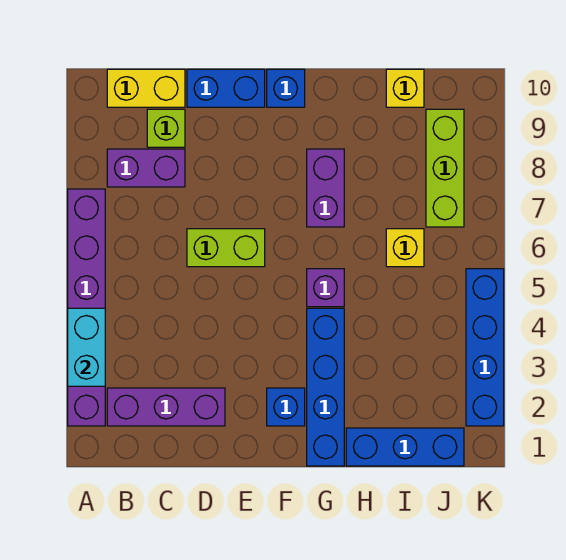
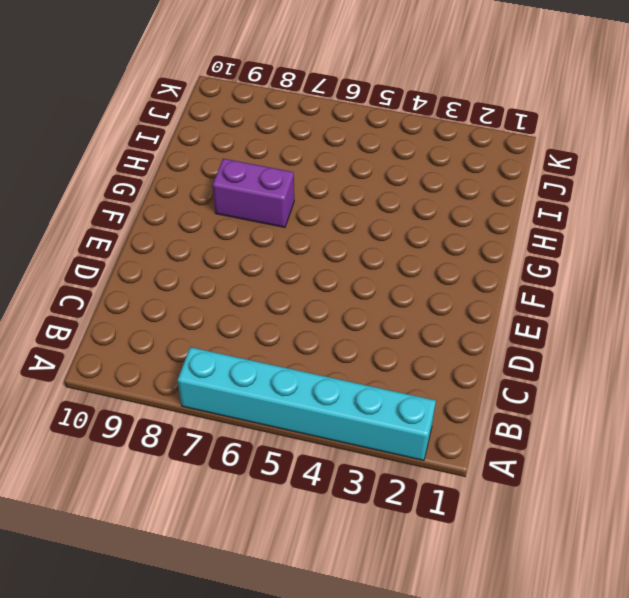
cyan brick A2:A7 level 1 -> purple brick A2:A7 level 1
none -> purple brick B2:D2 level 1
none -> purple brick B8:C8 level 1
none -> yellow brick B10:C10 level 1

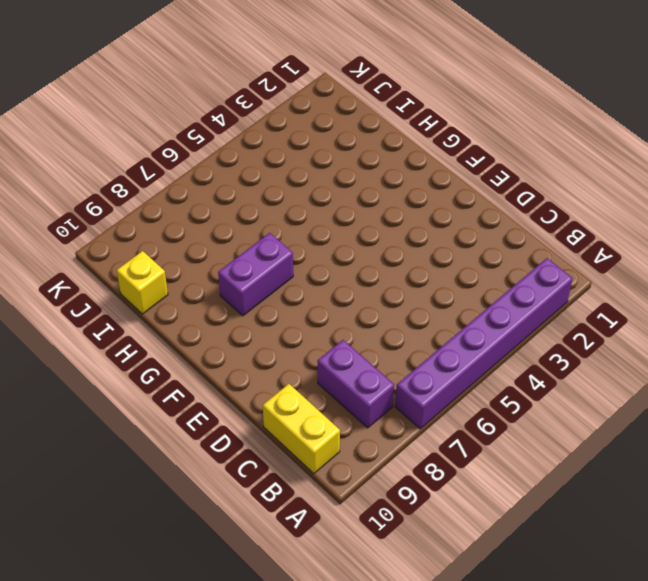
none -> purple brick B2:D2 level 1
none -> lime brick C9 level 1
none -> lime brick D6:E6 level 1

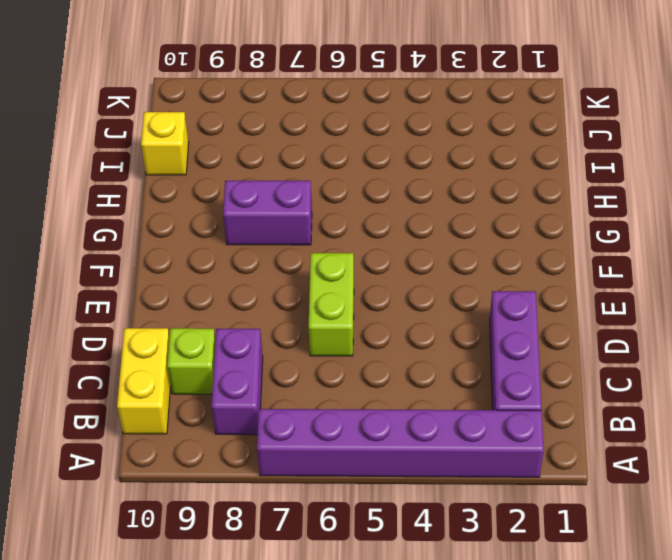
none -> blue brick D10:E10 level 1
none -> blue brick F2 level 1
none -> blue brick F10 level 1

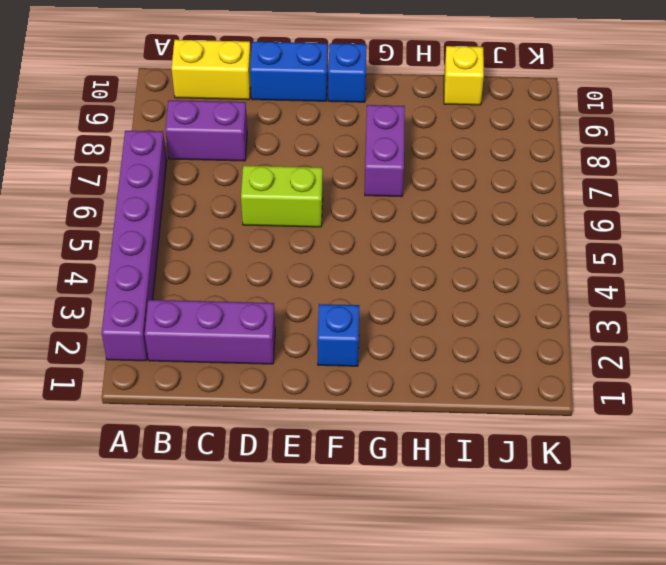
none -> lime brick C9 level 1
none -> blue brick G1:G4 level 1
none -> purple brick G5 level 1

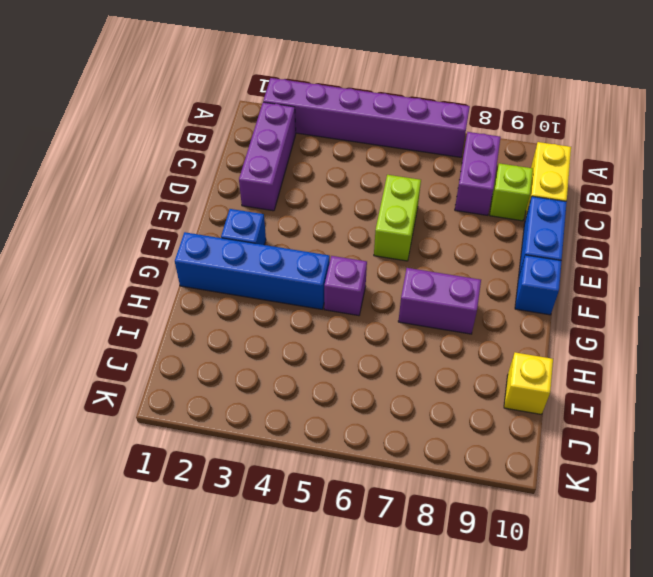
none -> blue brick H1:J1 level 1
none -> yellow brick I6 level 1
none -> lime brick J7:J9 level 1

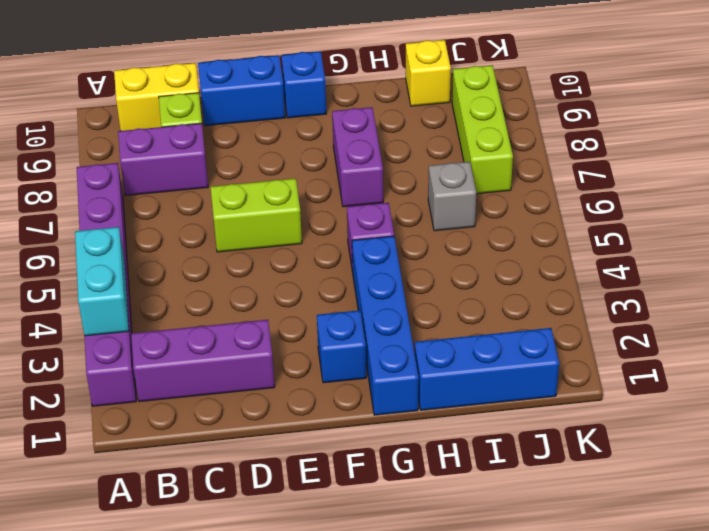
grey brick I6 level 1 -> yellow brick I6 level 1
none -> blue brick K2:K5 level 1

